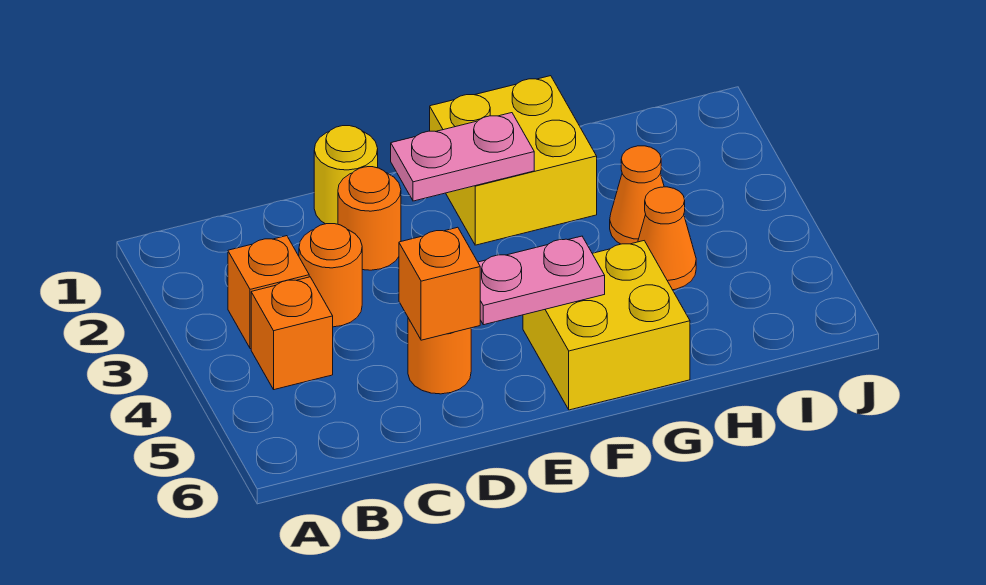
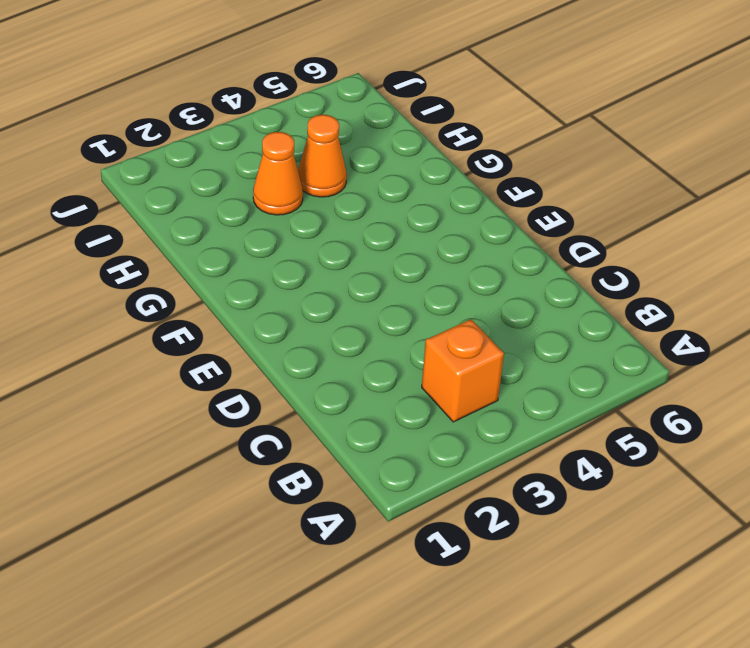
none -> orange brick B4 level 1
none -> orange round brick C3 level 1
none -> yellow round brick D1 level 1

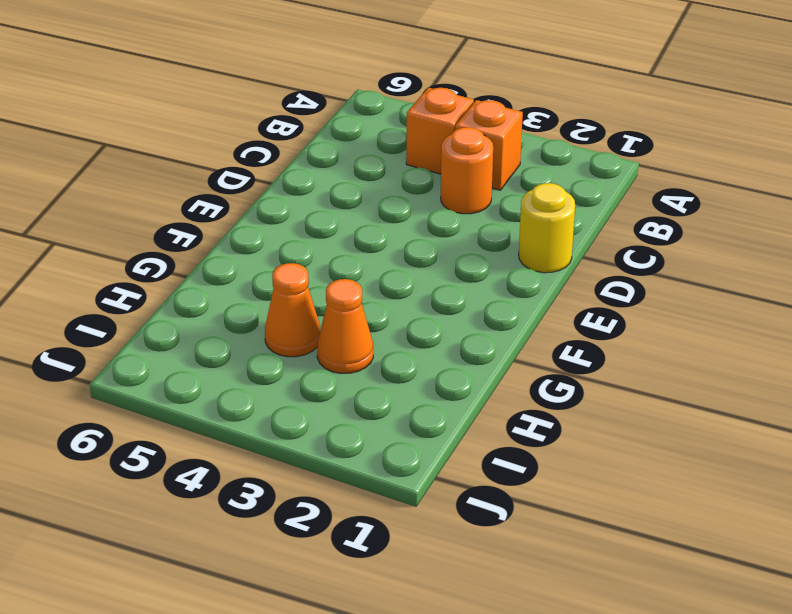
none -> orange round brick D2 level 1
none -> orange round brick D5 level 1
none -> yellow brick F1:G2 level 1

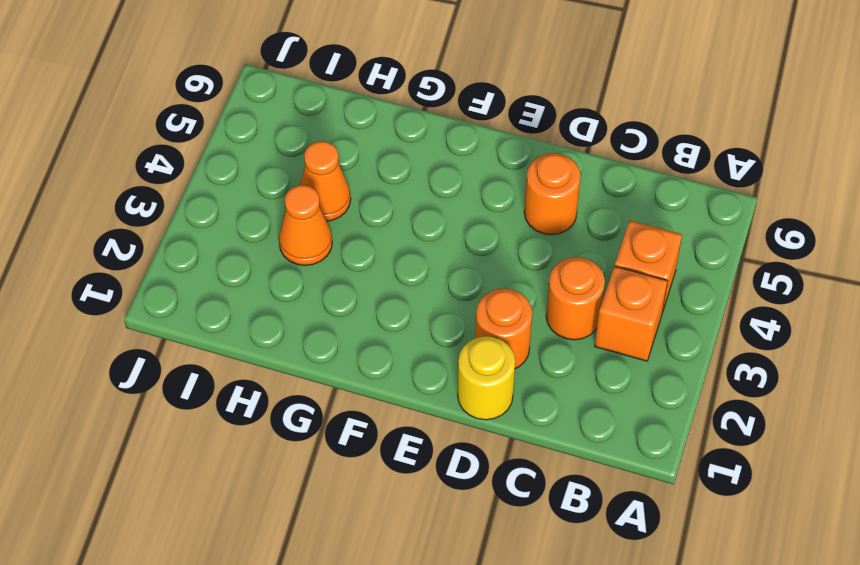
none -> yellow brick F1:G2 level 1
none -> yellow brick F5:G6 level 1
none -> orange brick D5 level 2

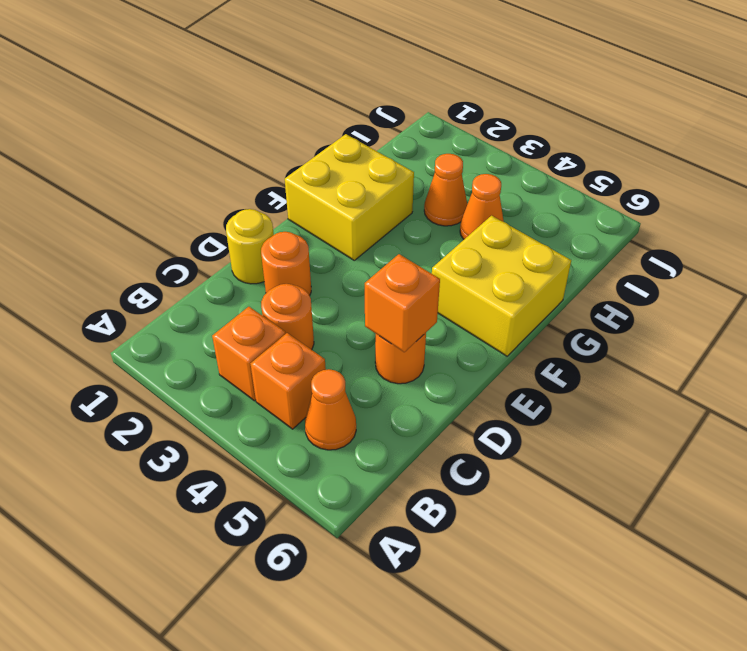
orange cone B5 level 1 -> none
none -> pink plate E2:F2 level 2
none -> pink plate E5:F5 level 2

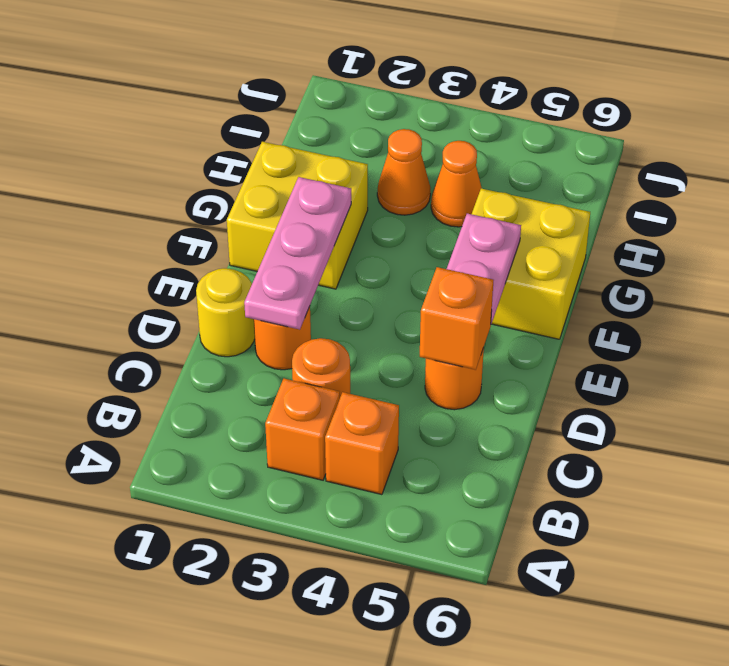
pink plate D2:F2 level 2 -> pink plate E2:F2 level 2

